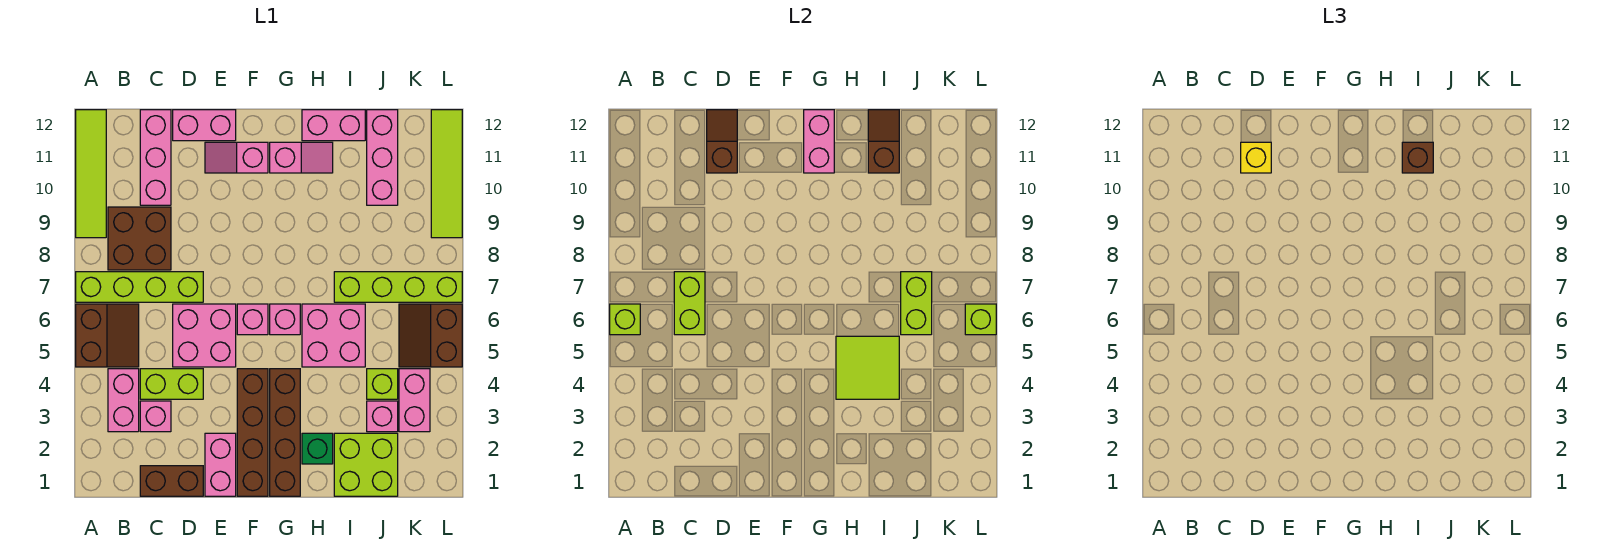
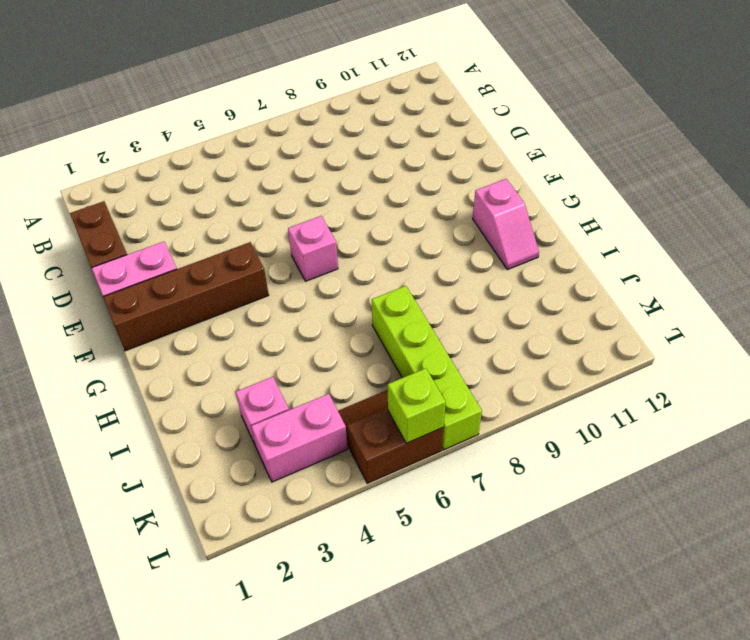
none -> brown slope A5:B6 level 1 top A
none -> lime brick A7:D7 level 1
none -> lime tile A9:A12 level 1
none -> pink brick B3:B4 level 1

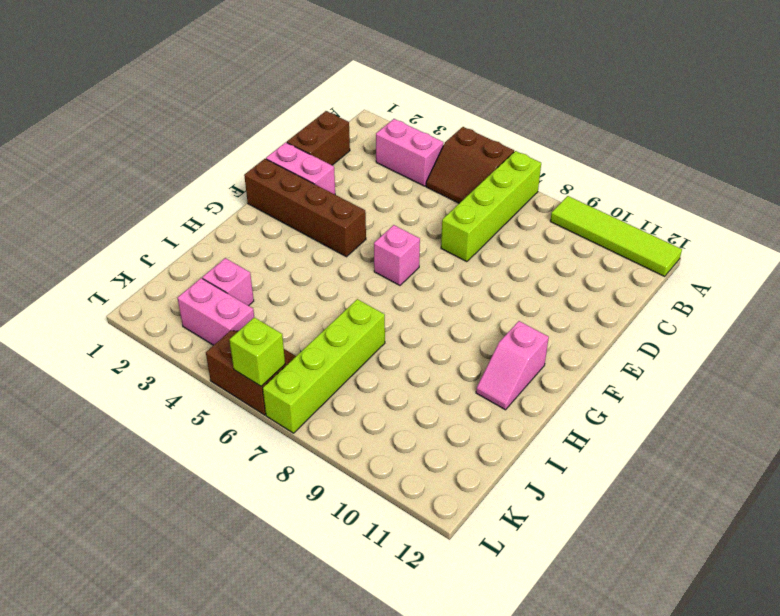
none -> brown brick B8:C9 level 1
none -> pink brick C3 level 1
none -> lime brick C4:D4 level 1
none -> pink brick C10:C12 level 1

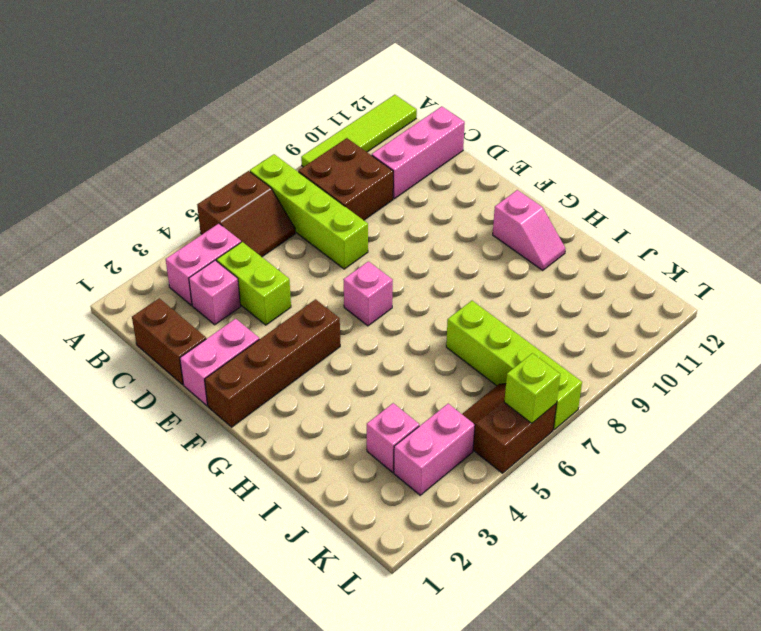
none -> pink brick D5:E6 level 1
none -> pink brick D12:E12 level 1
none -> pink slope E11:F11 level 1 top F
none -> brown brick G1:G4 level 1

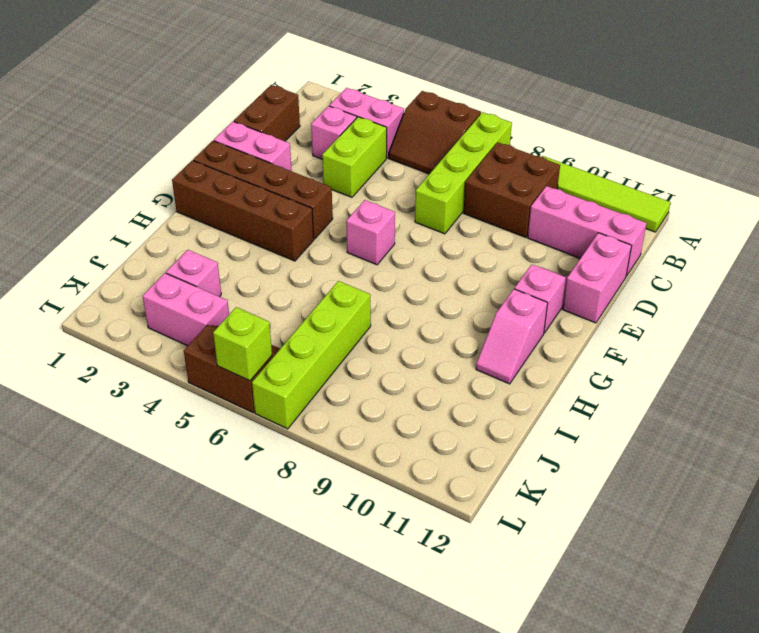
none -> pink brick D5:E6 level 1
none -> pink brick G6 level 1
none -> green brick H2 level 1
none -> pink brick H5:I6 level 1

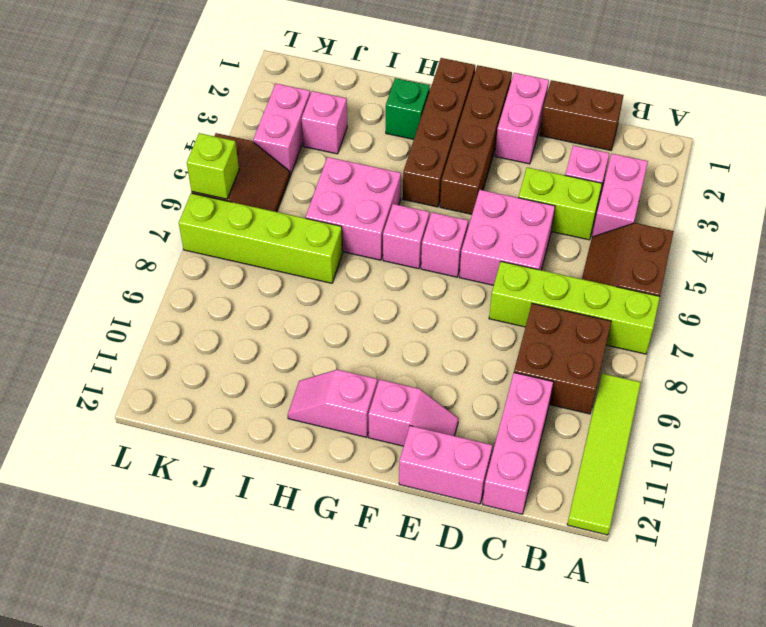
none -> pink brick H12:I12 level 1
none -> lime brick I1:J2 level 1
none -> lime brick J4 level 1
none -> pink brick J10:J12 level 1

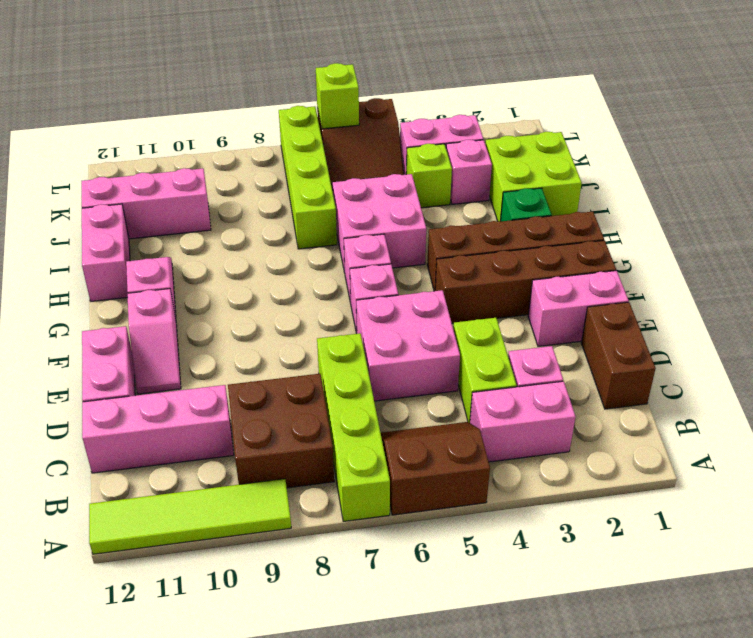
none -> lime tile L9:L12 level 1
none -> lime brick A6 level 2
none -> lime brick C6:C7 level 2
none -> brown slope D11:D12 level 2 top 11

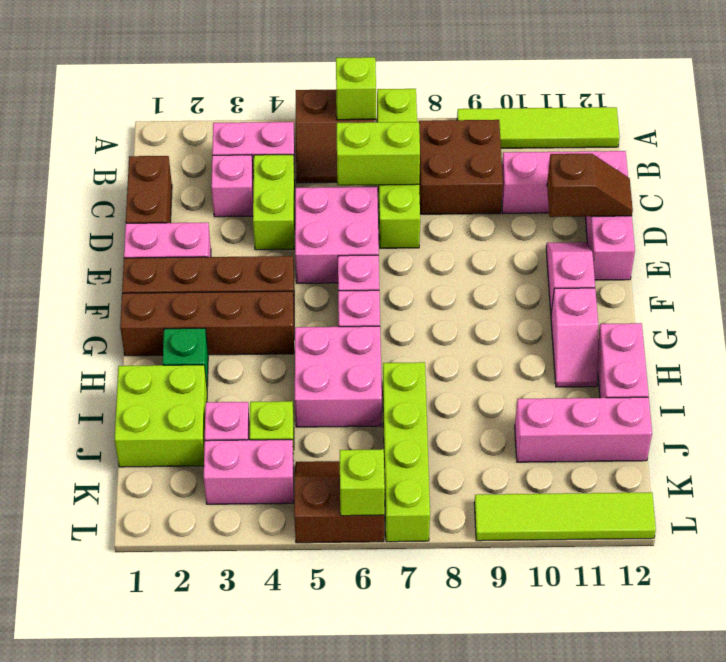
none -> pink brick G11:G12 level 2
none -> lime tile H4:I5 level 2
none -> brown slope I11:I12 level 2 top 11
none -> lime brick J6:J7 level 2

